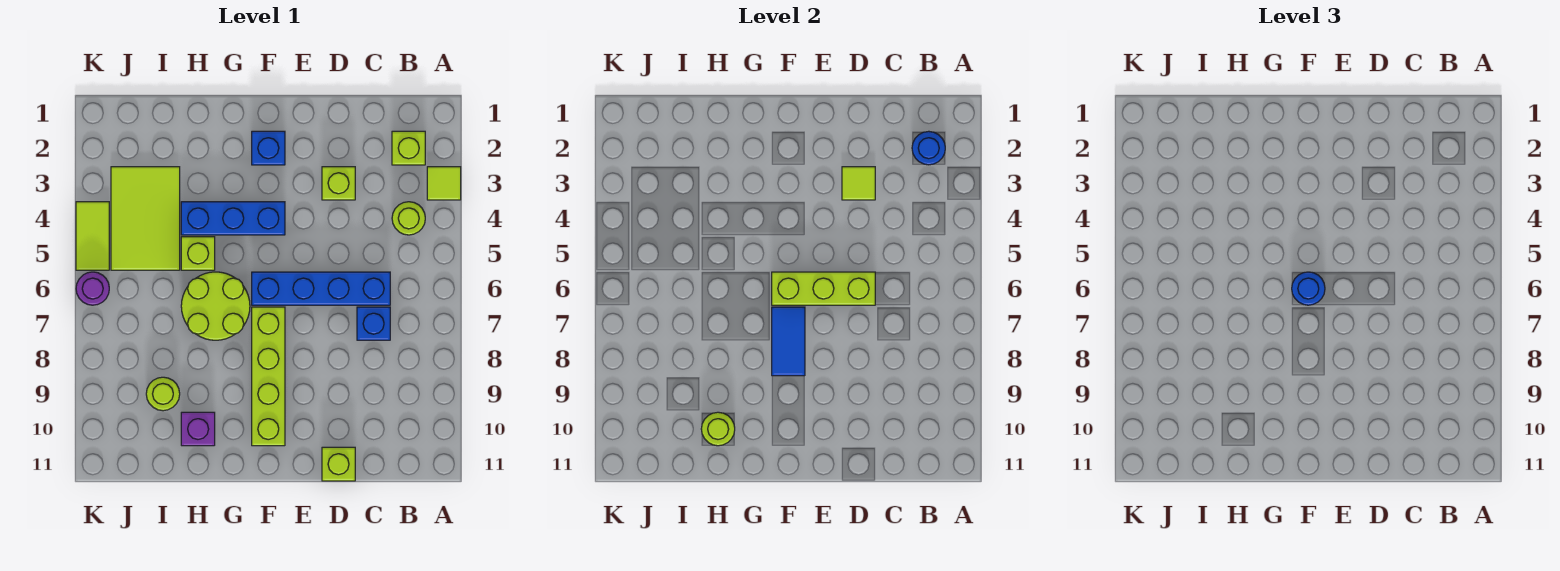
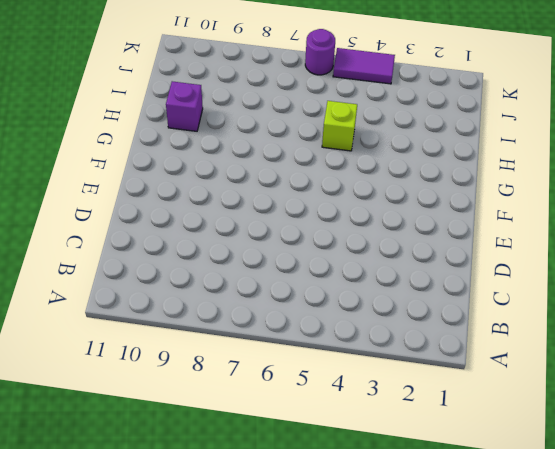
purple tile K4:K5 level 1 -> lime tile K4:K5 level 1
none -> lime tile A3 level 1
none -> lime brick B2 level 1
none -> lime round brick B4 level 1

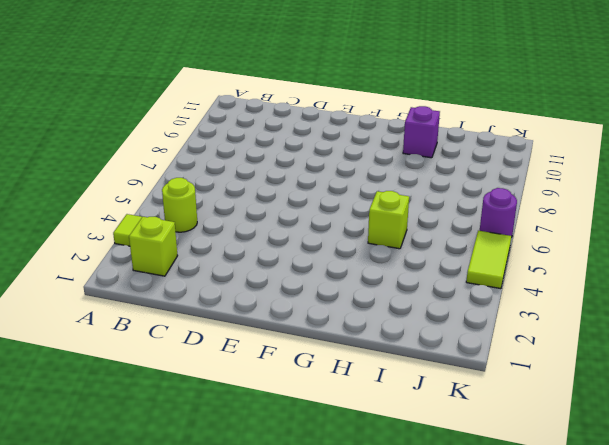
none -> blue brick C6:F6 level 1
none -> blue brick C7 level 1
none -> lime brick D3 level 1

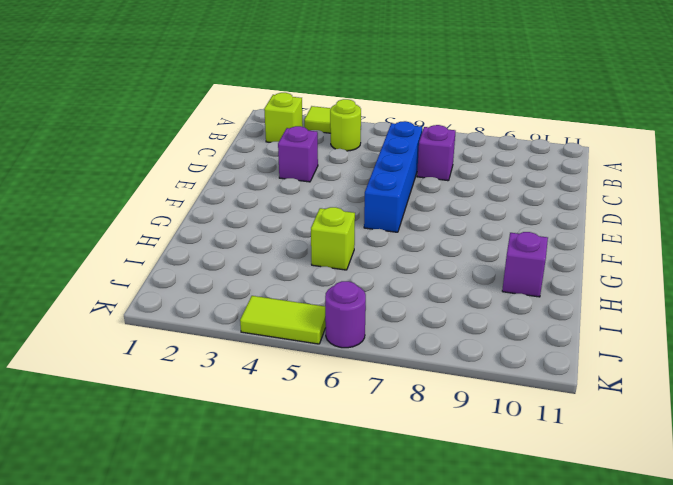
purple brick C7 level 1 -> blue brick C7 level 1
purple brick D3 level 1 -> lime brick D3 level 1
none -> lime brick D11 level 1
none -> blue brick F2 level 1
none -> blue brick F4:H4 level 1

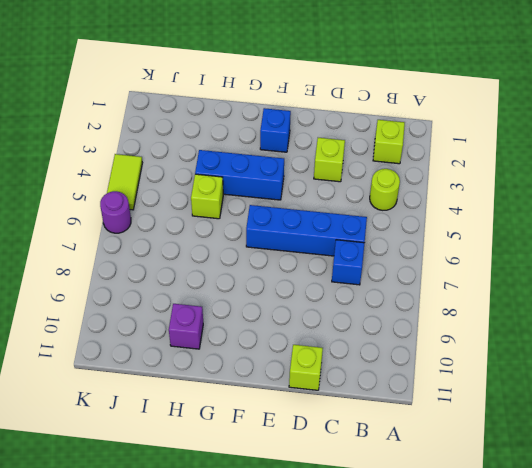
none -> lime tile A3 level 1
none -> lime brick F7:F10 level 1
none -> lime round brick G6:H7 level 1

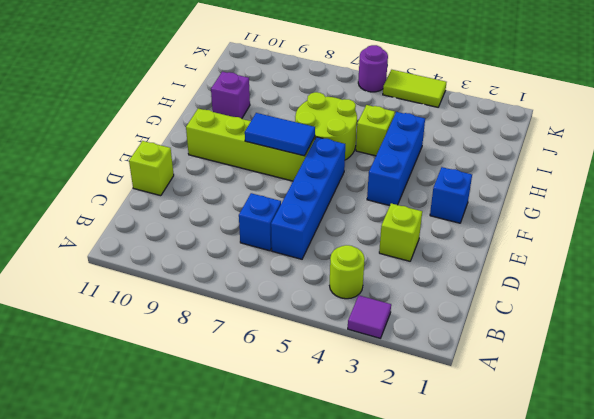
purple tile A3 level 1 -> lime tile A3 level 1
none -> lime brick B2 level 1
none -> lime tile I3:J5 level 1
none -> lime round brick I9 level 1

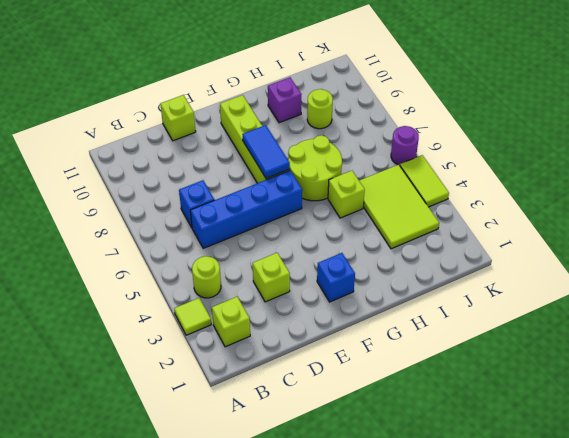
none -> blue brick F4:H4 level 1
none -> blue round brick B2 level 2
none -> lime tile D3 level 2

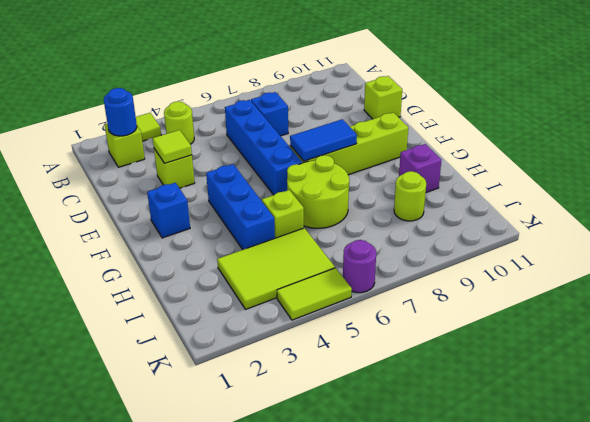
none -> lime brick D6:F6 level 2
none -> lime round brick H10 level 2
none -> blue round brick F6 level 3

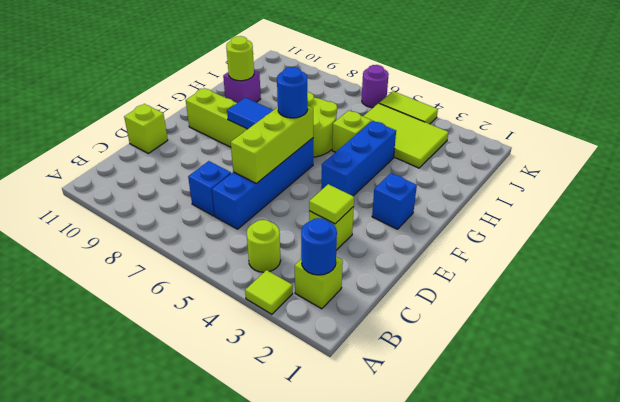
none -> lime round brick I9 level 1

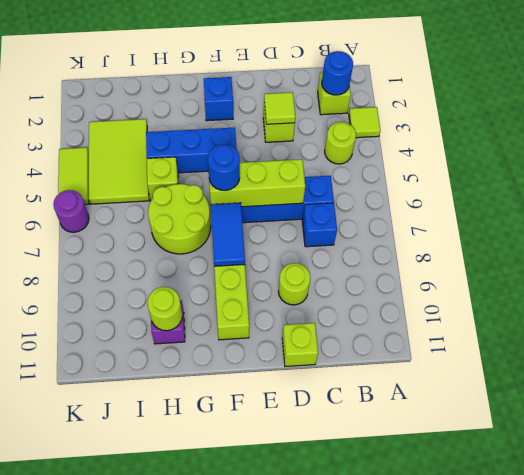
lime round brick D9 level 1 -> lime round brick I9 level 1

